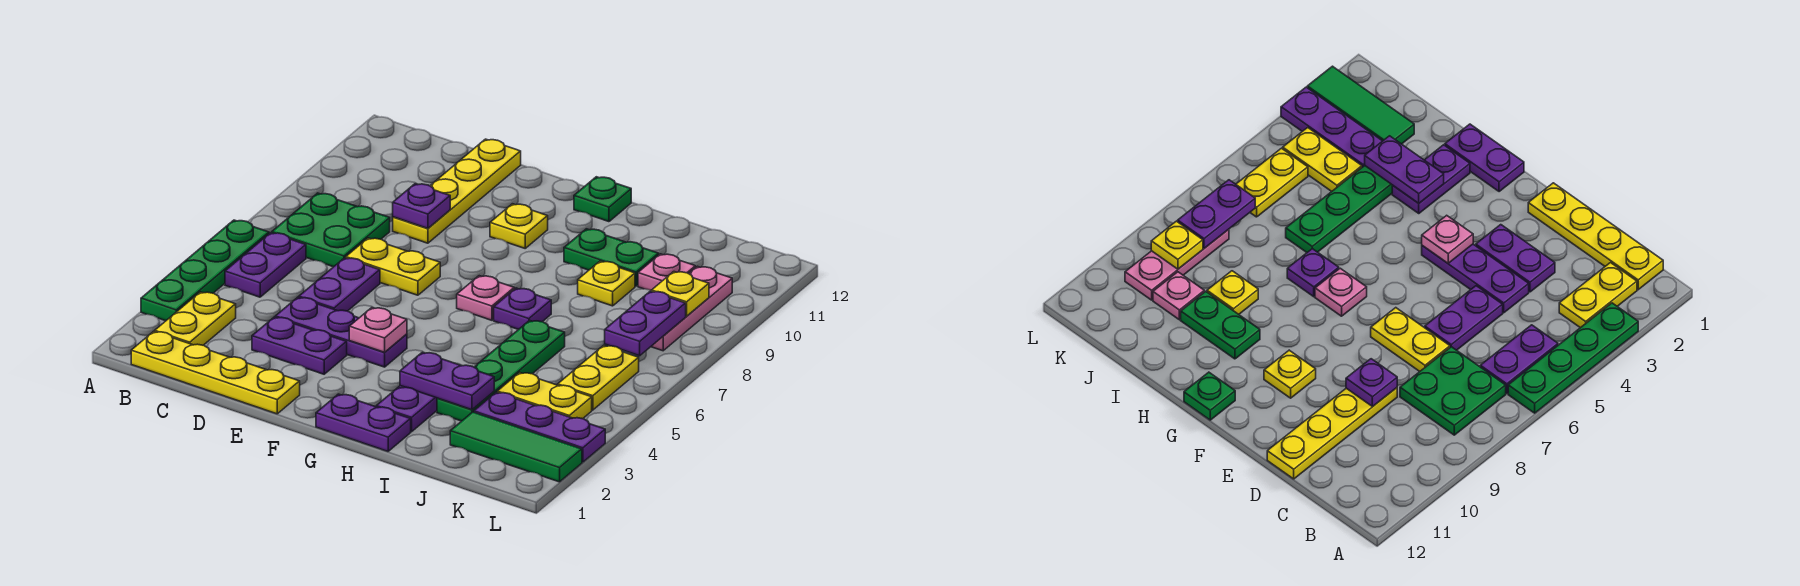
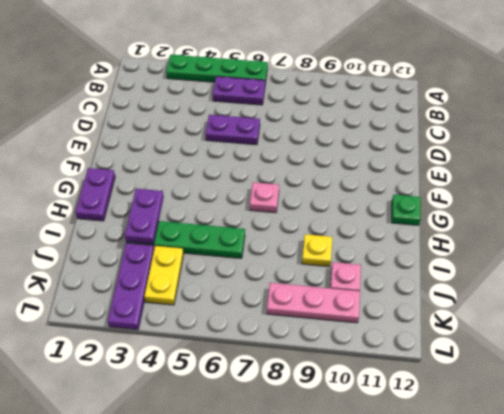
none -> yellow plate B1:E1 level 1
none -> yellow plate B2:B3 level 1
none -> green plate B7:C8 level 1
none -> purple plate D3:E3 level 1

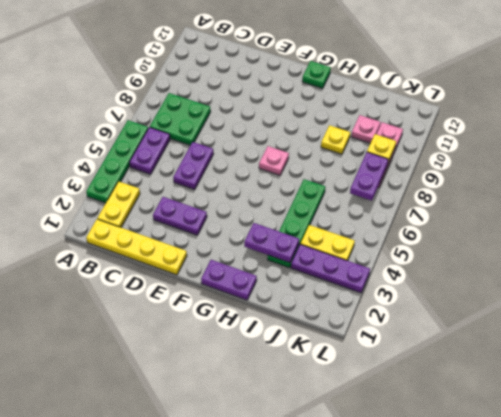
none -> purple plate D4:F4 level 1
none -> yellow plate D7:E7 level 1
none -> yellow plate D9:D12 level 1
none -> yellow plate F10 level 1

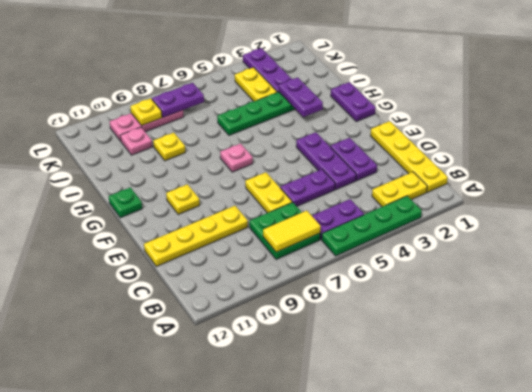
yellow tile B7:B8 level 2 -> none
none -> purple plate H2:H3 level 1
none -> purple plate H7 level 1
none -> green plate H10:I10 level 1
none -> green tile J2:L2 level 1

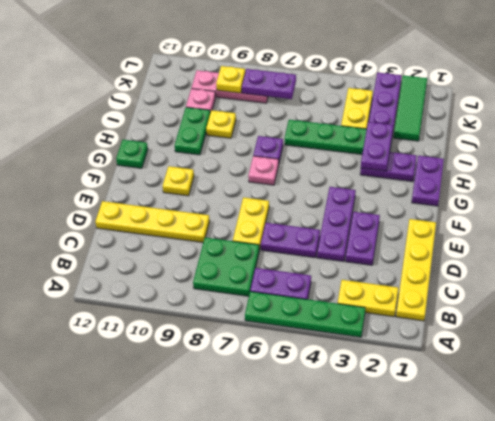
none -> yellow plate K5:K6 level 1
none -> purple plate D9 level 2
none -> pink plate F4 level 2

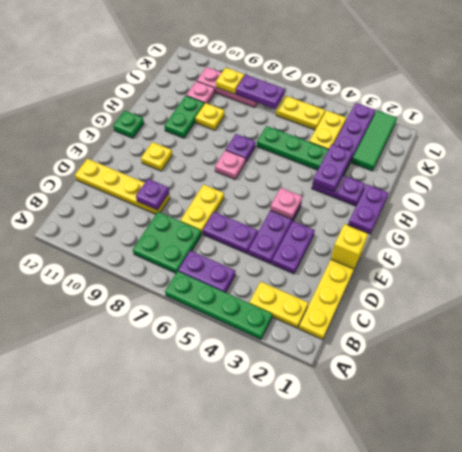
yellow brick E1 level 2 -> none

